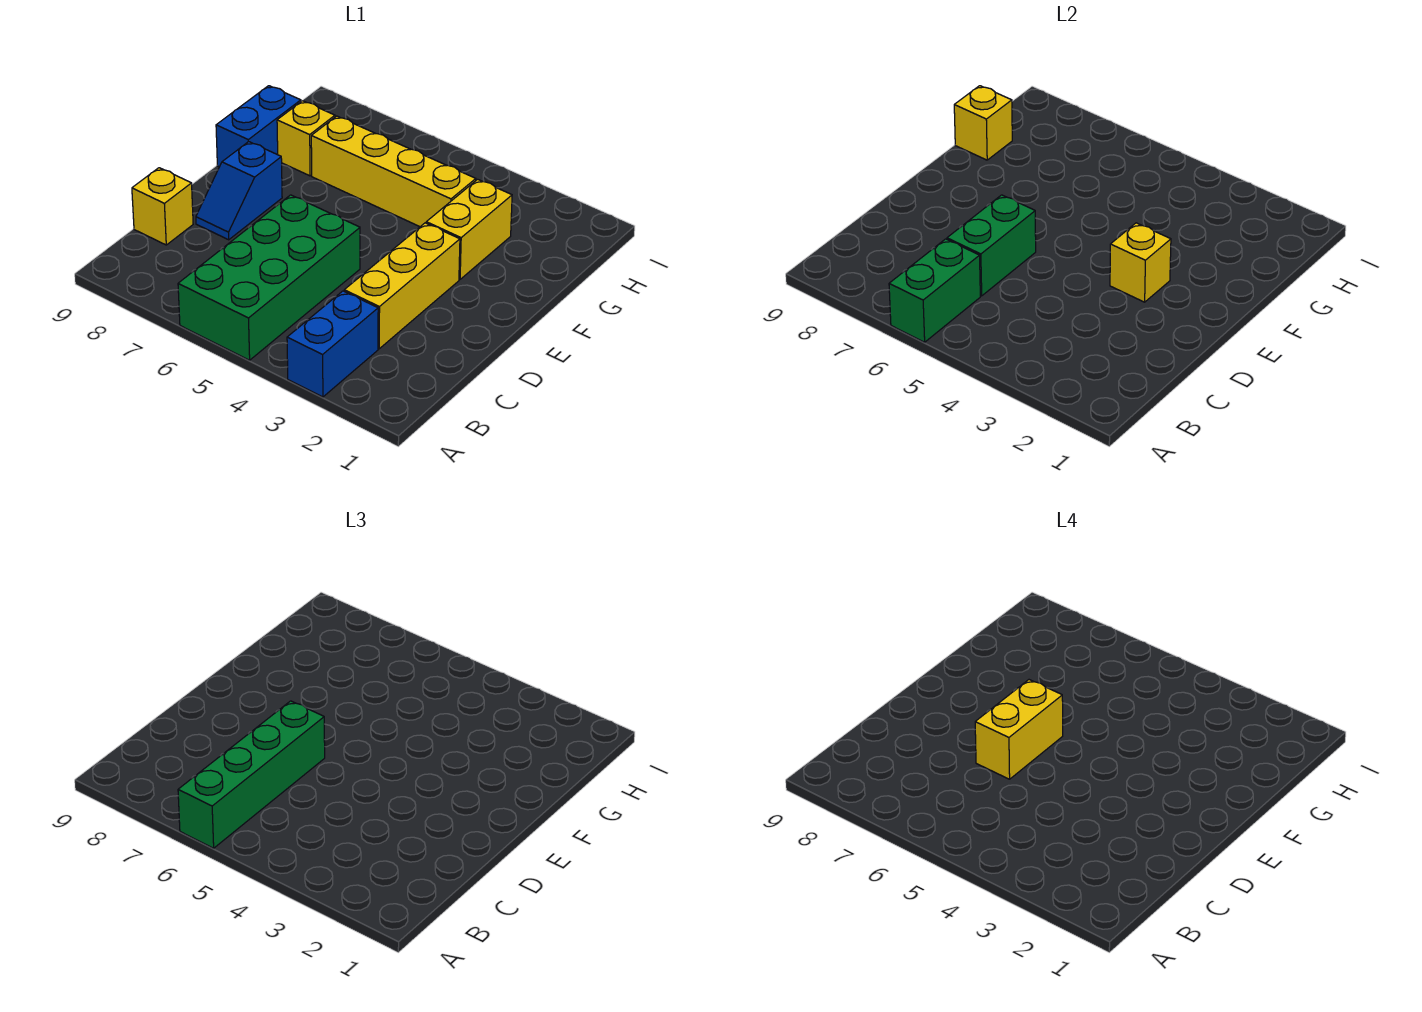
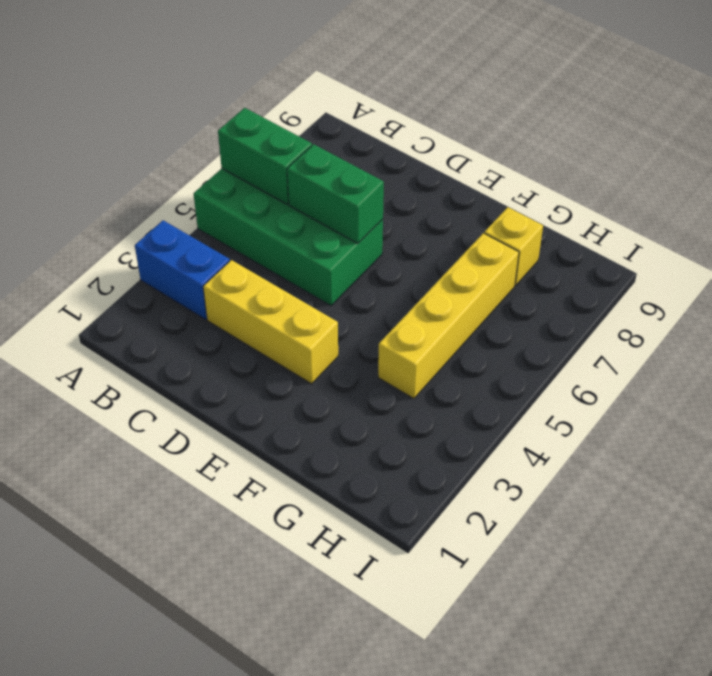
none -> yellow brick C9 level 1
none -> blue slope D8:E8 level 1 top E
none -> yellow brick F3:G3 level 1

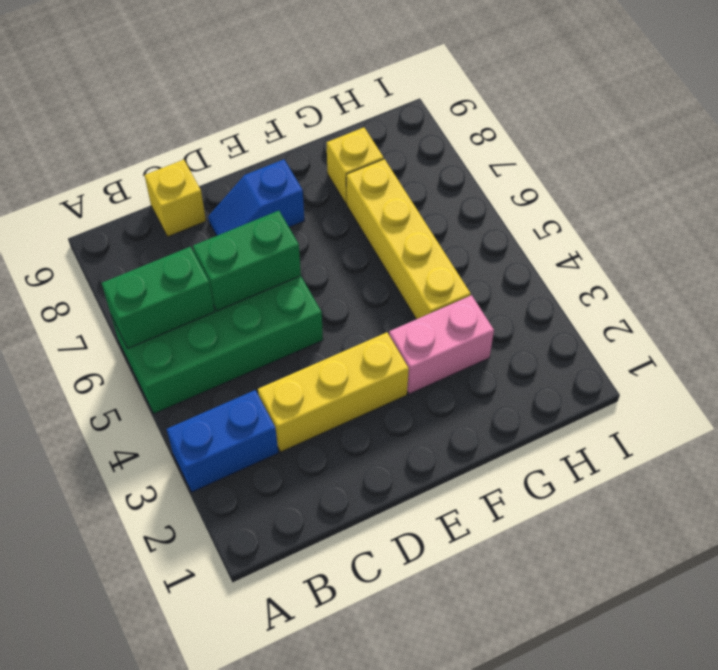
pink brick F3:G3 level 1 -> yellow brick F3:G3 level 1
none -> blue brick F9:G9 level 1
none -> yellow brick E3 level 2
none -> yellow brick G9 level 2

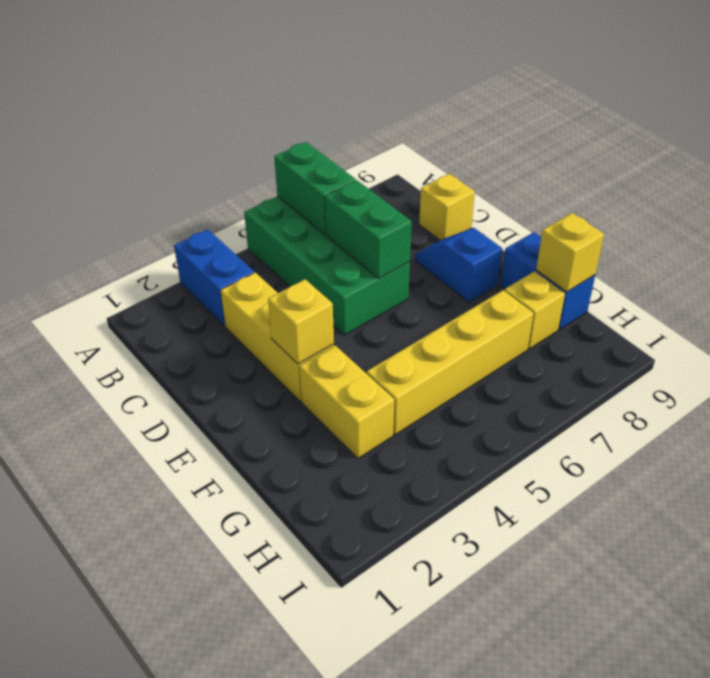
none -> green brick A6:D6 level 3
none -> yellow brick D6:E6 level 4

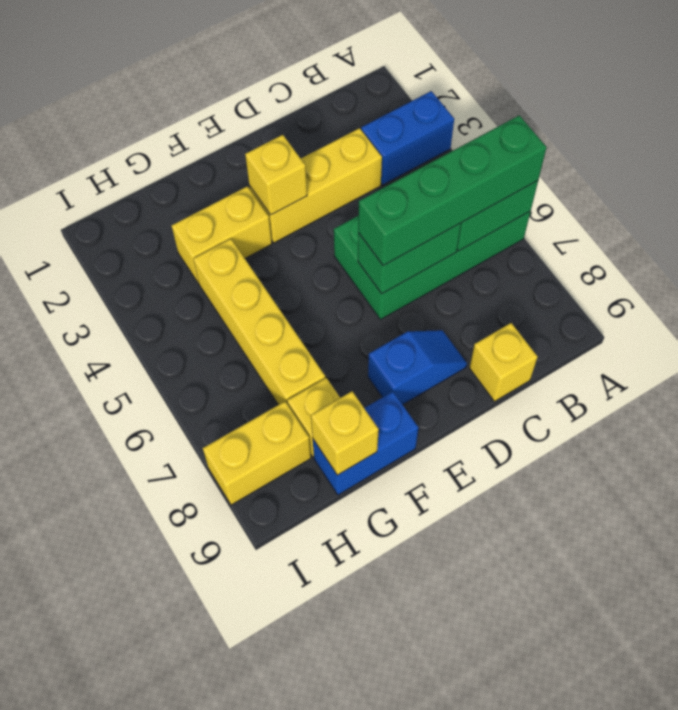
yellow brick H8:I8 level 1 -> yellow brick D6:E6 level 4

